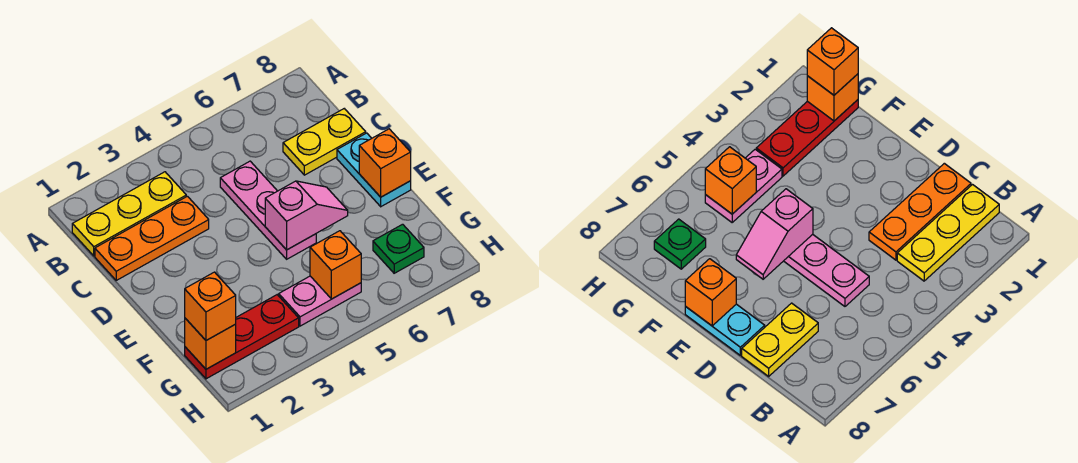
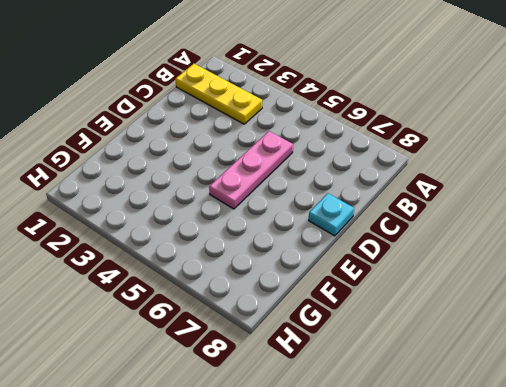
cyan plate D8 level 1 -> cyan plate D8:E8 level 1
none -> orange plate C1:C3 level 1
none -> yellow plate C7:C8 level 1
none -> red plate G1:G3 level 1

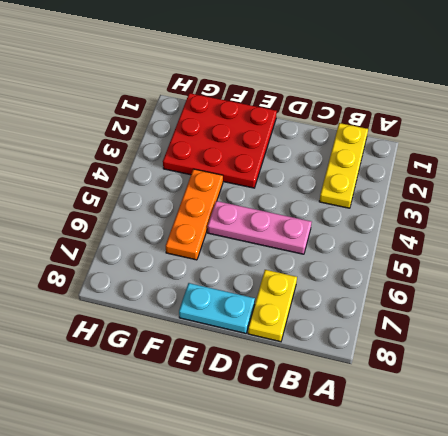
red plate E1:G3 level 1 -> red plate G1:G3 level 1
orange plate F4:F6 level 1 -> orange plate C1:C3 level 1
none -> pink plate G4:G5 level 1
none -> green plate G7 level 1
none -> pink slope E5:E6 level 2 top 5

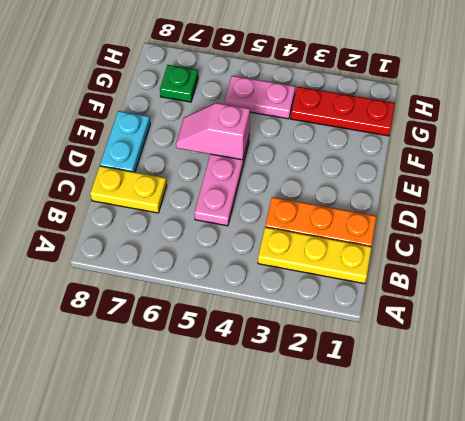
none -> orange brick E8 level 2
none -> orange brick G1 level 2
none -> orange brick G5 level 2

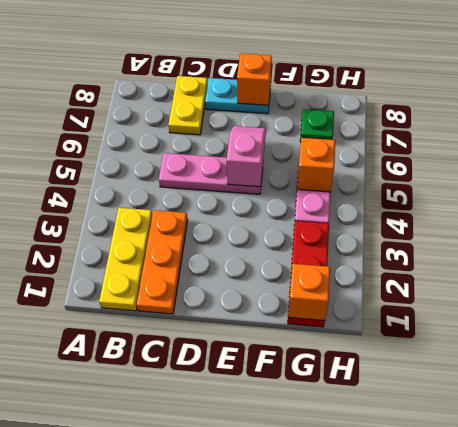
none -> orange brick G1 level 3

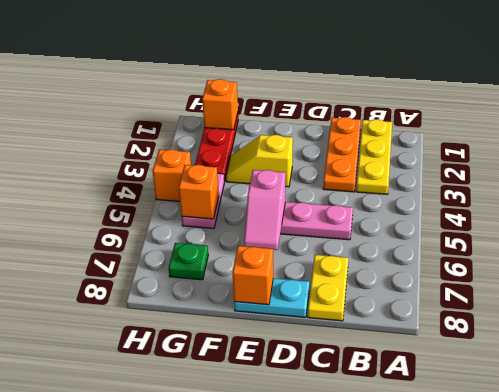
yellow slope E3:F3 level 1 top E -> none
orange brick H4 level 1 -> orange brick G1 level 3

